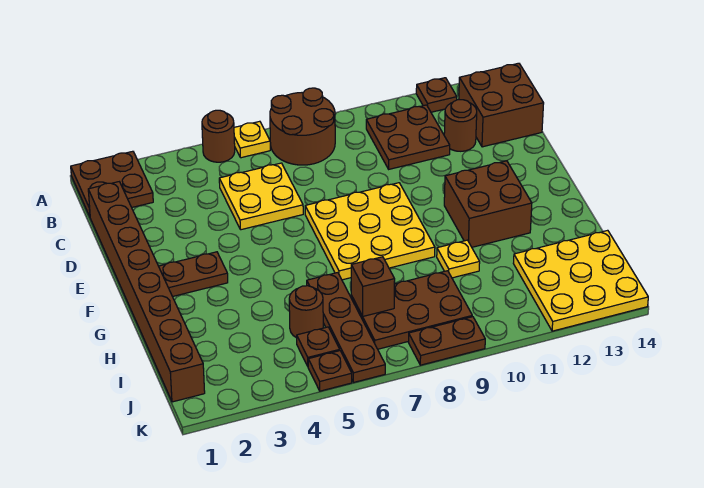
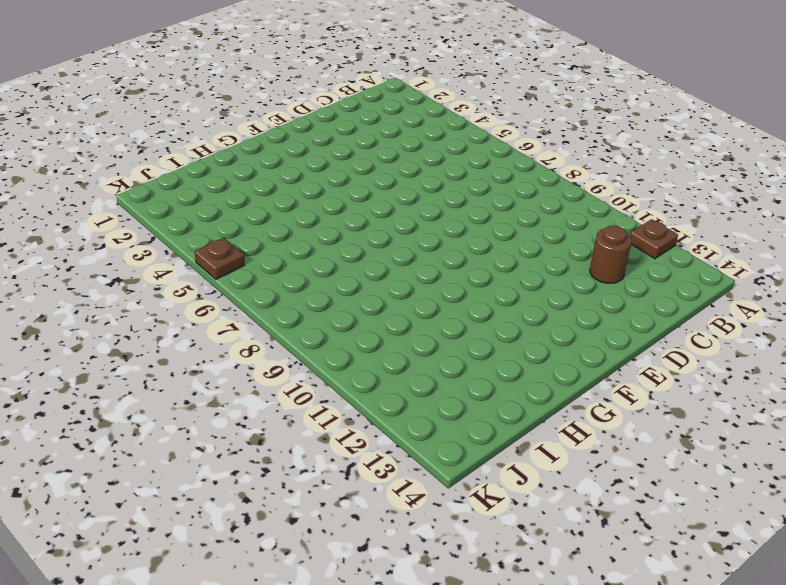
none -> brown plate A1:B2 level 1
none -> brown round brick A5 level 1
none -> yellow plate A6 level 1

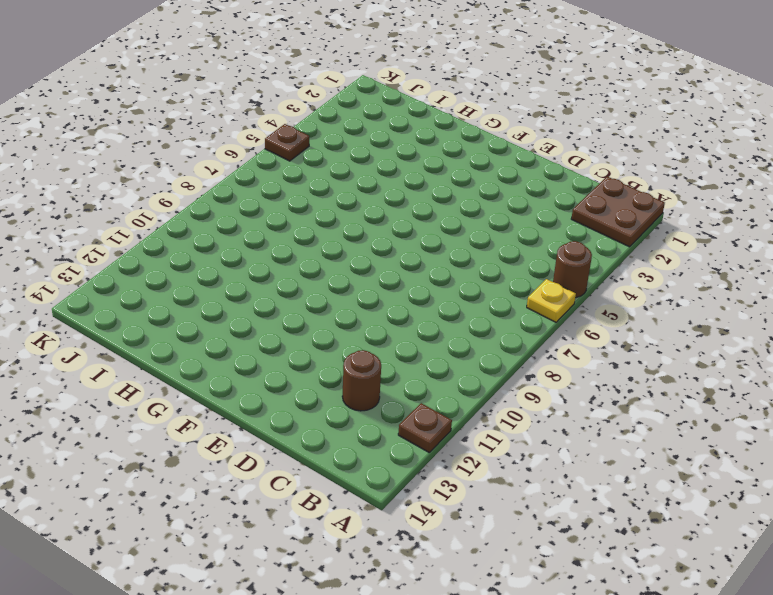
none -> brown round brick A7:B8 level 1
none -> brown plate B10:C11 level 1
none -> brown brick B13:C14 level 1

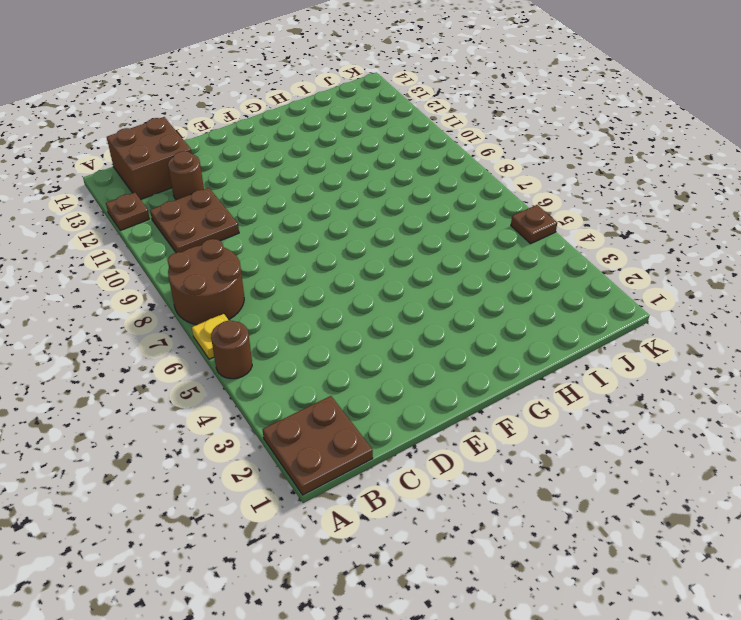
none -> brown brick C1:J1 level 1
none -> yellow plate C5:D6 level 1
none -> yellow plate E7:G9 level 1

